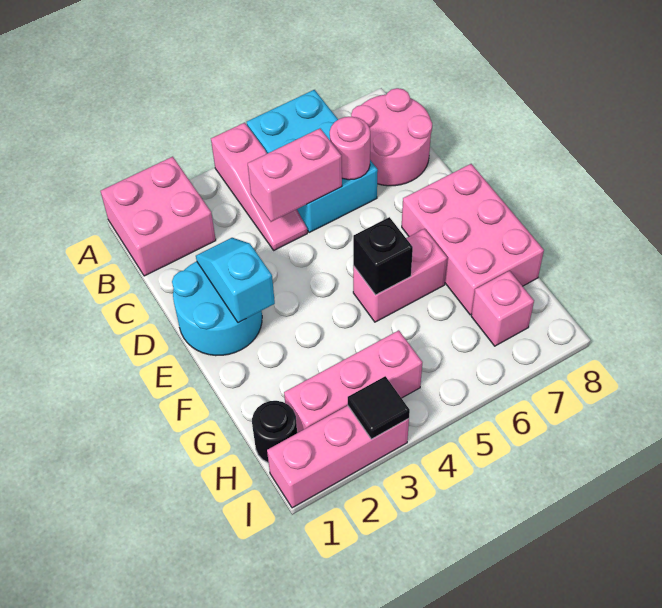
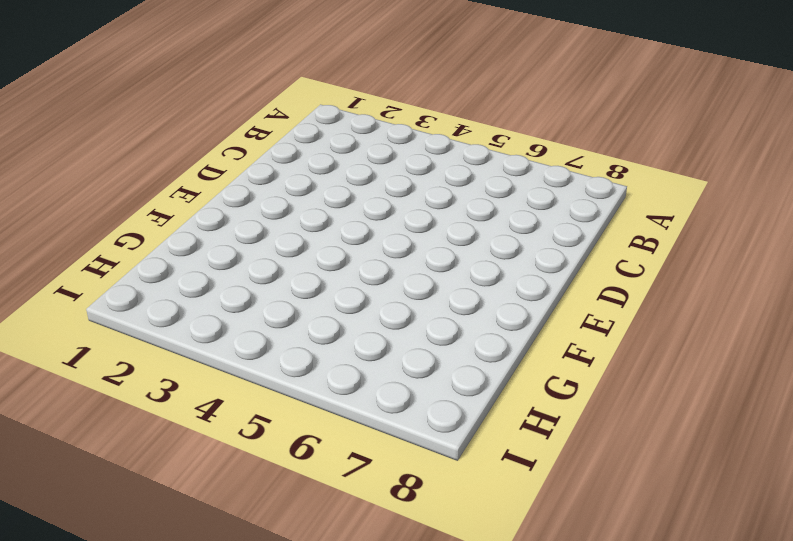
none -> pink brick A1:B2 level 1
none -> pink slope A4:C4 level 1 top A
none -> cyan brick A5:C6 level 1

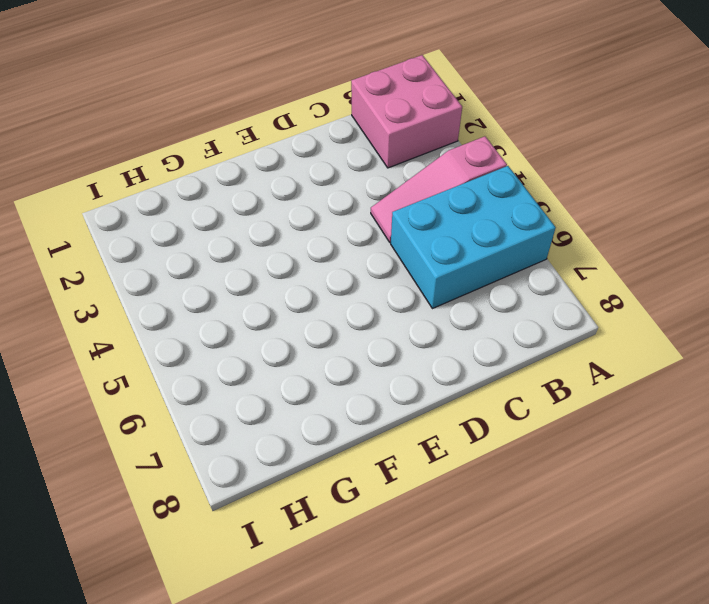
none -> pink round brick B7:C8 level 1
none -> cyan round brick D1:E2 level 1
none -> pink brick E7:G8 level 1

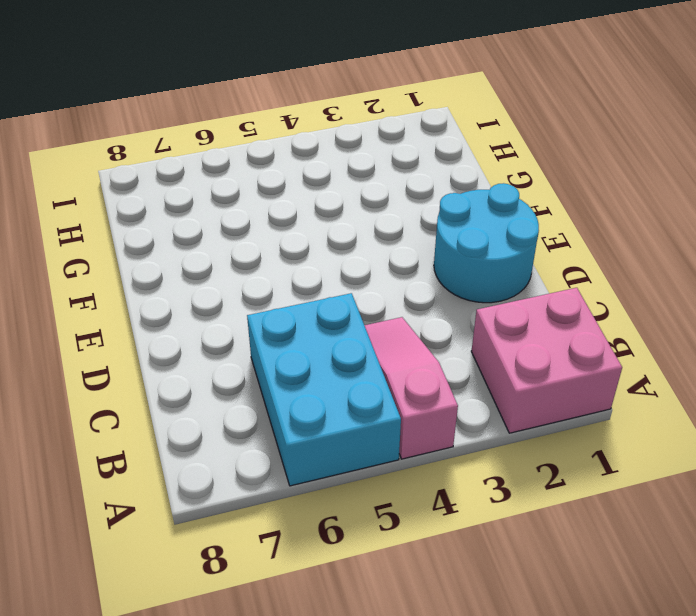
none -> pink round brick B7:C8 level 1
none -> pink brick E7:G8 level 1
none -> pink brick F5:F6 level 1

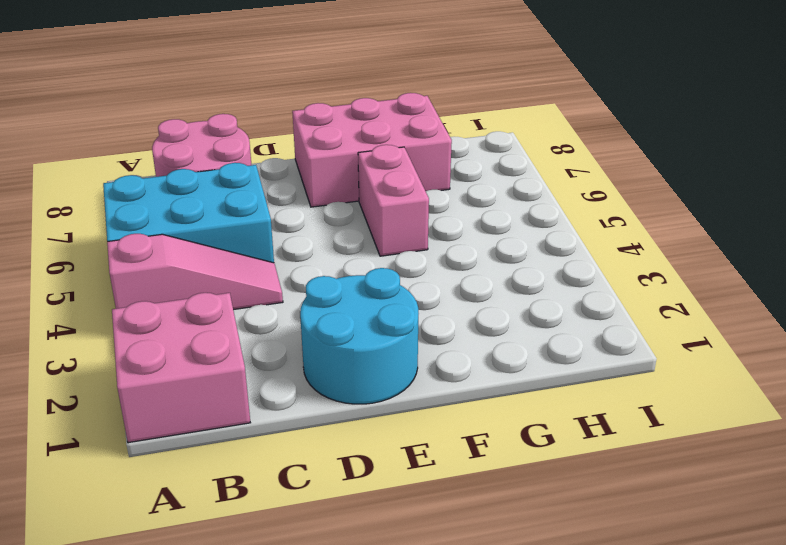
none -> black round brick H1 level 1
none -> pink brick H2:H4 level 1
none -> pink brick H7 level 1

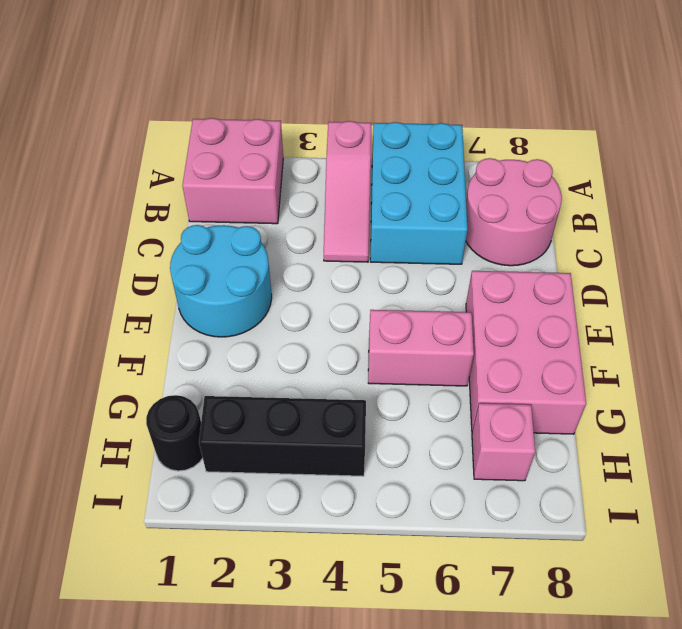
black brick H2:H4 level 1 -> pink brick H2:H4 level 1
none -> pink brick I1:I3 level 1
none -> pink brick C4:C5 level 2
none -> pink round brick C6 level 2

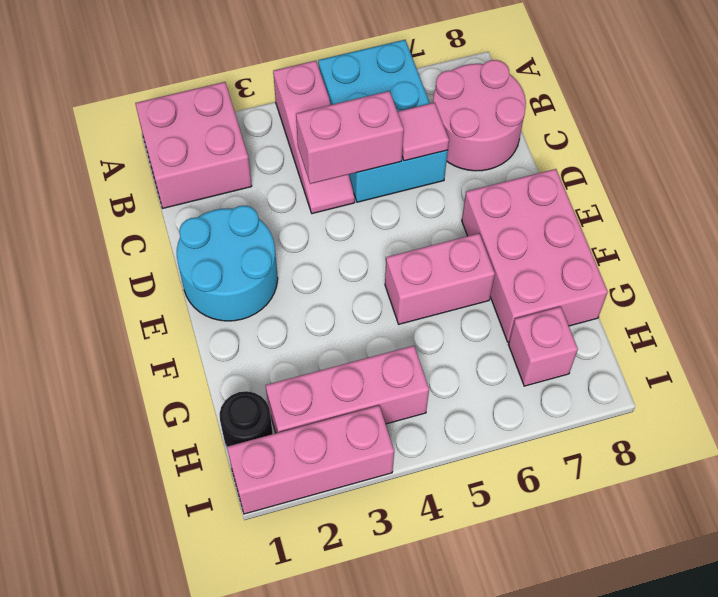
pink tile C6 level 2 -> pink round brick C6 level 2
none -> cyan slope D2:E2 level 2 top E
none -> black brick F5 level 2
none -> black tile I3 level 2

